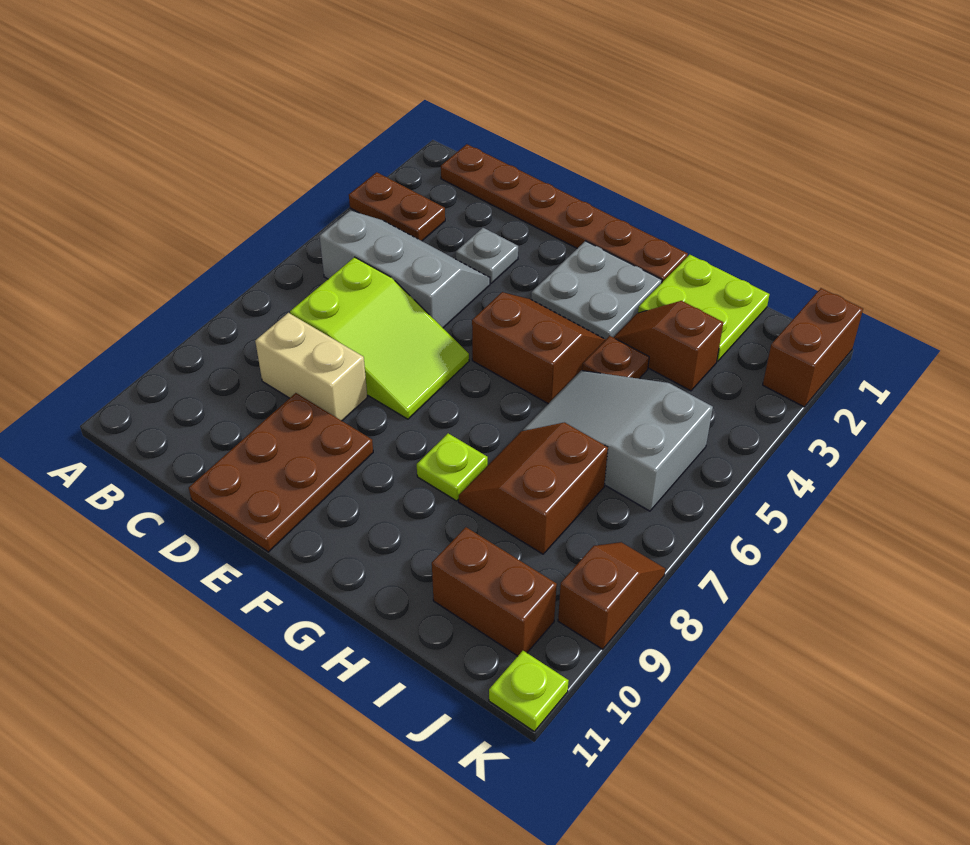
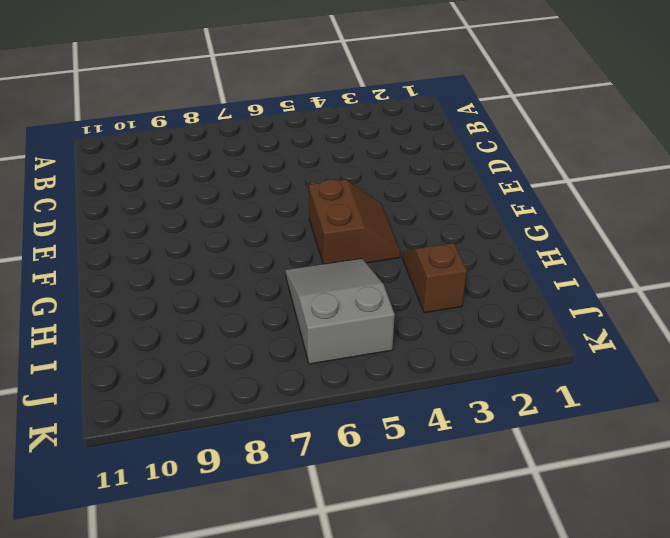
none -> brown plate A3:B3 level 1
none -> brown plate B1:G1 level 1
none -> grey slope B4:D5 level 1 top 5

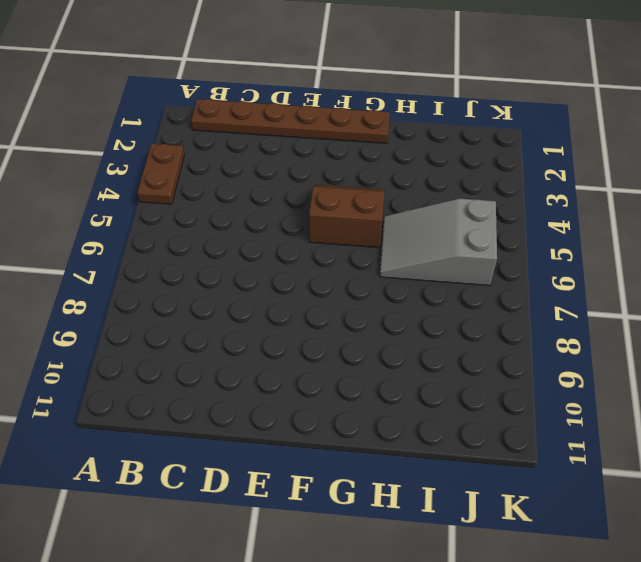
brown plate A3:A4 level 1 -> brown plate A3:B3 level 1
none -> grey slope B4:D5 level 1 top 5
none -> lime slope C6:E7 level 1 top C
none -> tan brick C8:D8 level 1

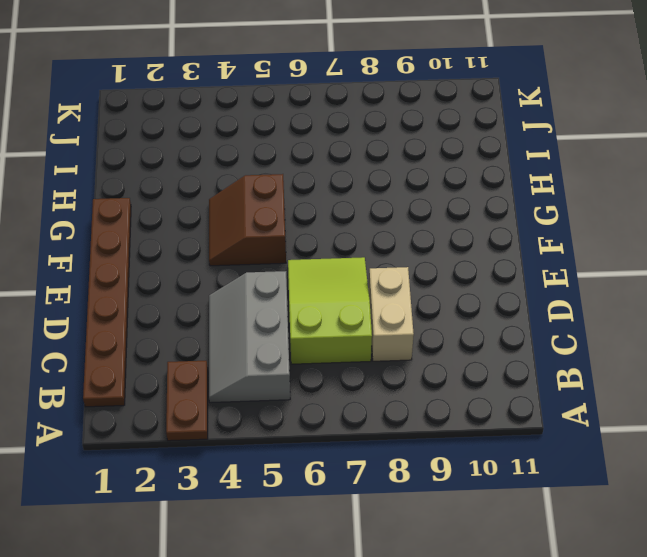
none -> grey plate D3 level 1
none -> brown plate D9:E11 level 1
none -> grey plate F2:G3 level 1

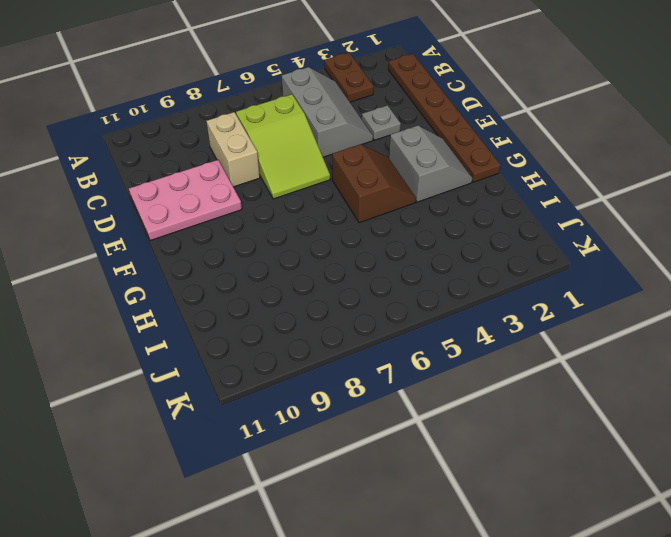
pink plate D9:E11 level 1 -> brown plate D9:E11 level 1
grey slope F2:G3 level 1 top 3 -> grey plate F2:G3 level 1
none -> lime plate G8 level 1
none -> lime plate H1:I2 level 1
none -> brown slope H3:I3 level 1 top I

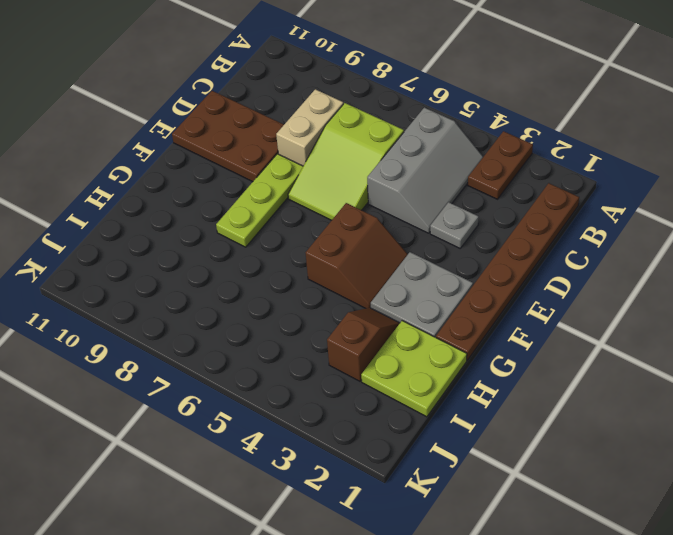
lime plate E8:G8 level 1 -> lime plate G8 level 1
none -> brown plate H4 level 1
none -> grey slope H5:J6 level 1 top J
none -> brown slope H7:I8 level 1 top I

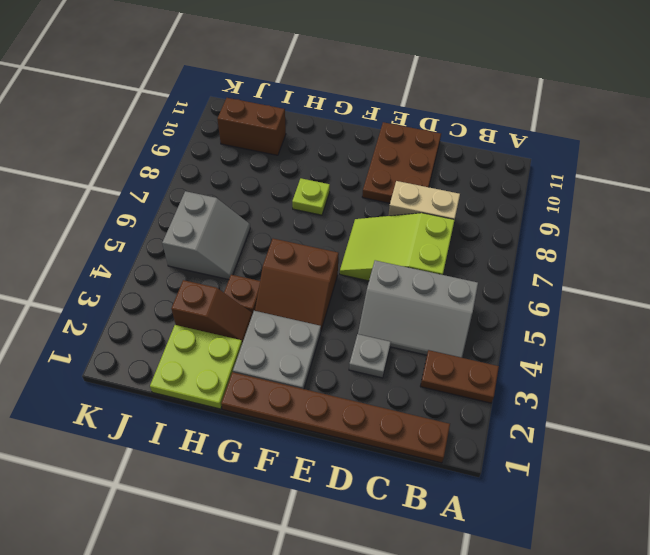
grey slope I5:J6 level 1 top J -> grey slope H5:J6 level 1 top J
none -> brown slope H7:I8 level 1 top I
none -> brown brick K1:K2 level 1
none -> brown slope K8:K9 level 1 top 9

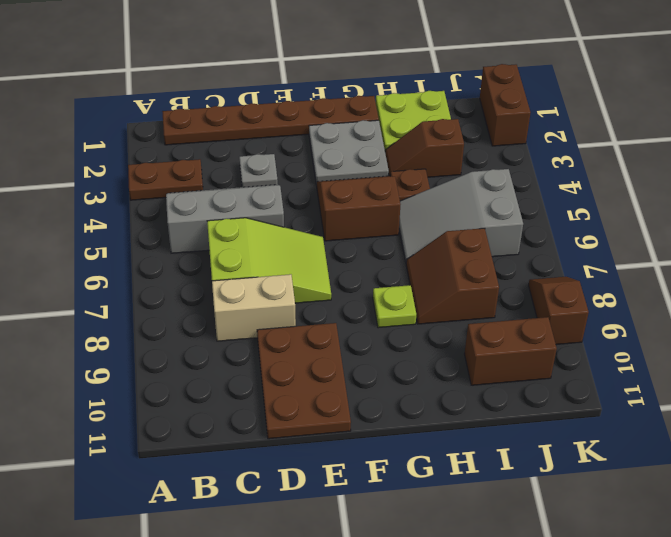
none -> lime plate K11 level 1

